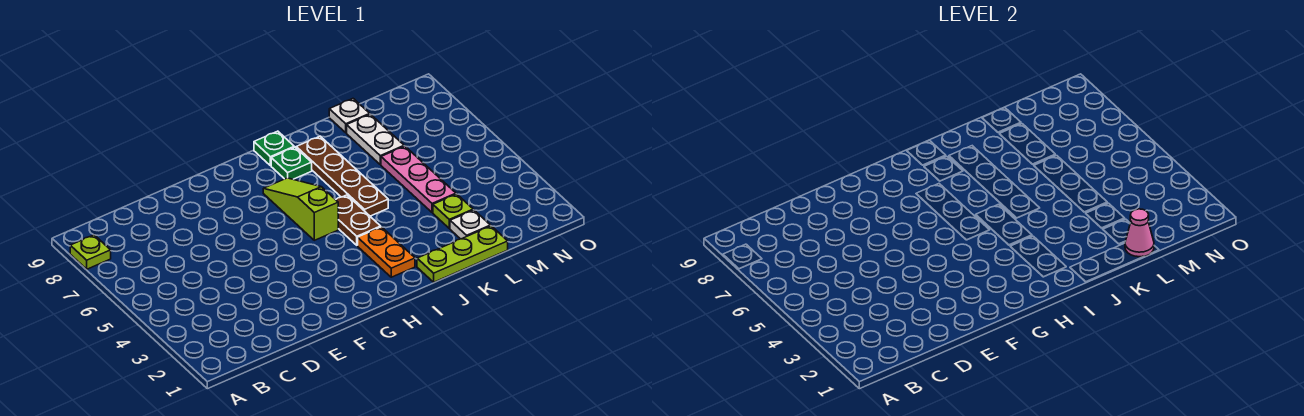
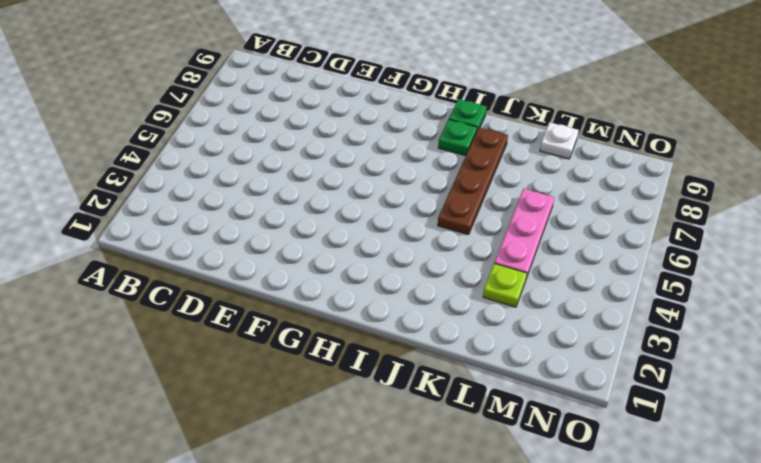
none -> lime plate A8 level 1
none -> lime slope H5:H7 level 1 top 5
none -> orange plate I2:I3 level 1

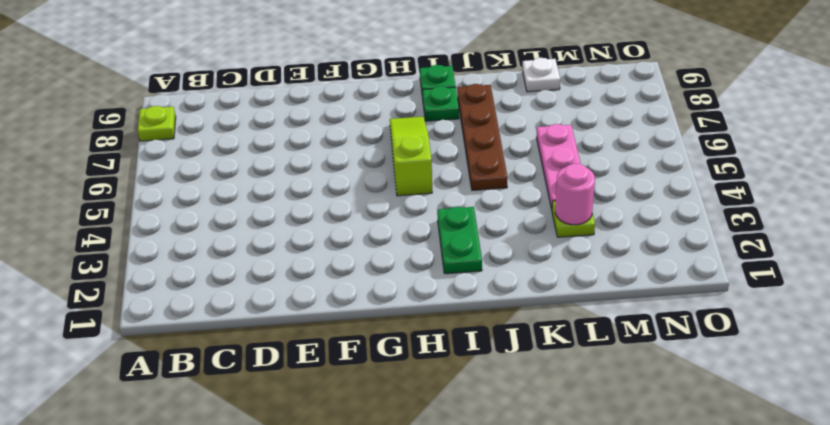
green plate I2:I3 level 1 -> orange plate I2:I3 level 1
pink round brick L3 level 2 -> none
none -> brown plate I4:I5 level 1
none -> lime plate J1:L1 level 1
none -> white plate L2 level 1

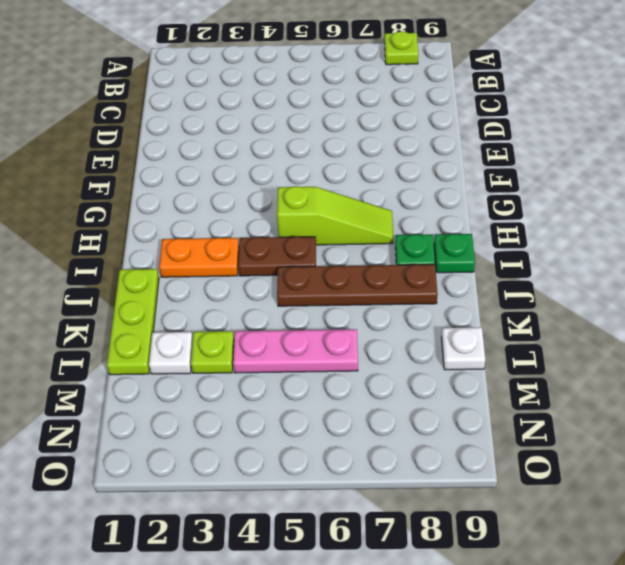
none -> white plate L7:L8 level 1
none -> pink cone L1 level 2

